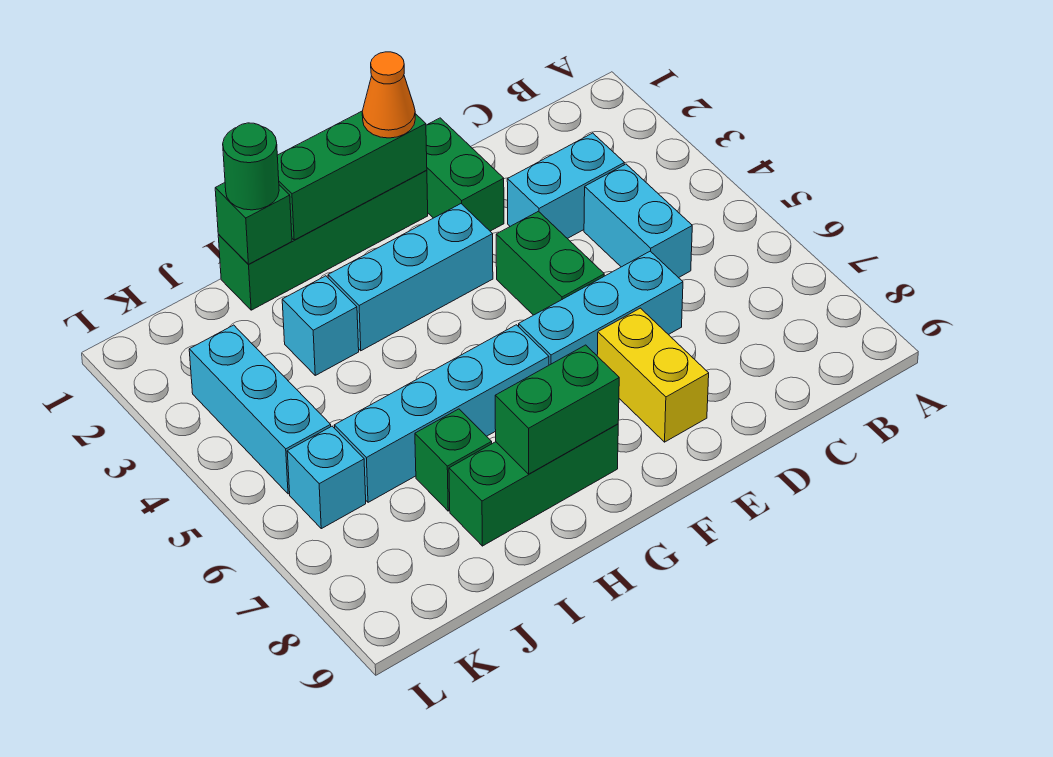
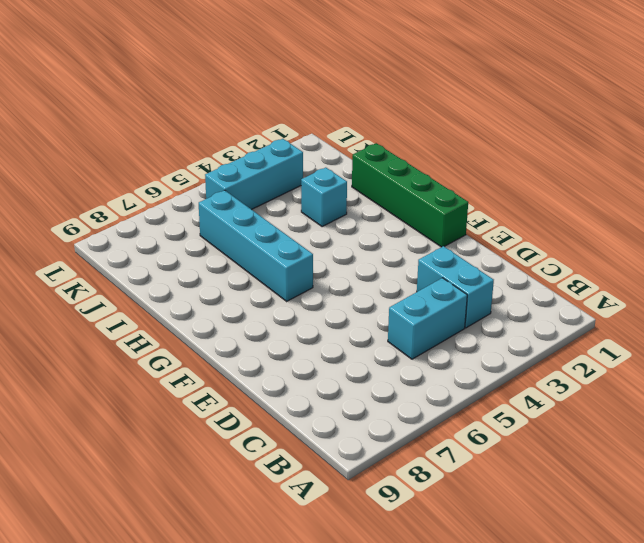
none -> cyan brick D6:F6 level 1
none -> green brick E1:E2 level 1
none -> green brick E4:E5 level 1

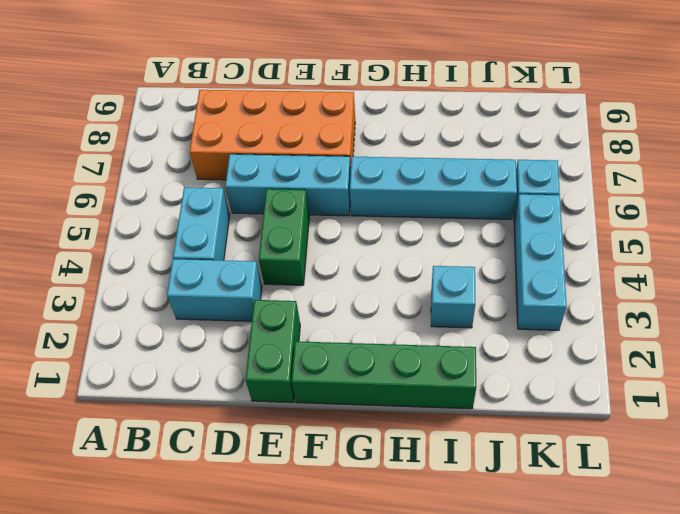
orange brick C7:F8 level 1 -> yellow brick E7:E8 level 1
none -> cyan brick F3:H3 level 1
none -> green brick G8:I8 level 1
none -> green brick I7 level 1

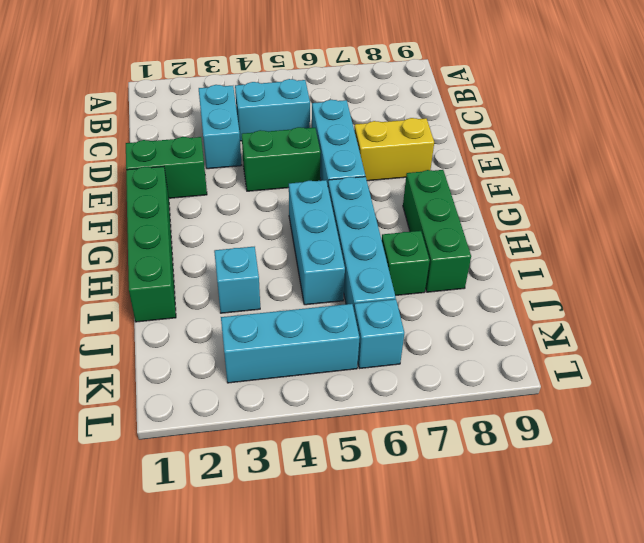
cyan brick G5:I5 level 1 -> cyan brick F3:H3 level 1
none -> green brick F1:H1 level 2
none -> green brick G8:H8 level 2
none -> green brick I1 level 2

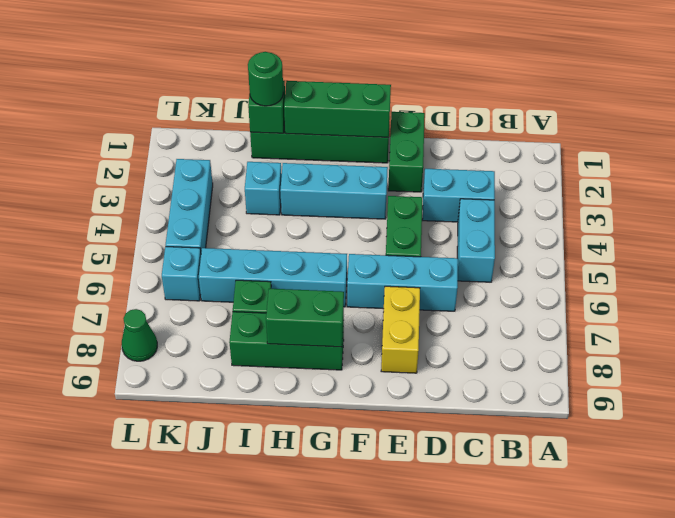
green cone L8 level 1 -> none
none -> orange cone F1 level 3

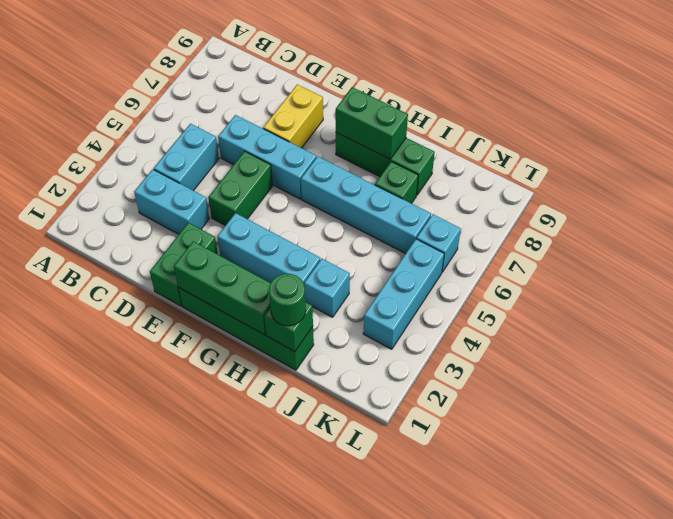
none -> orange cone F1 level 3

